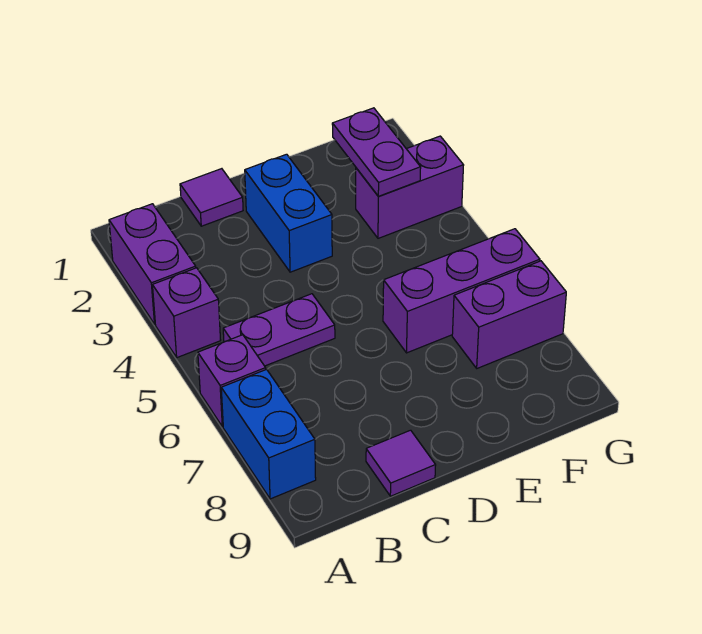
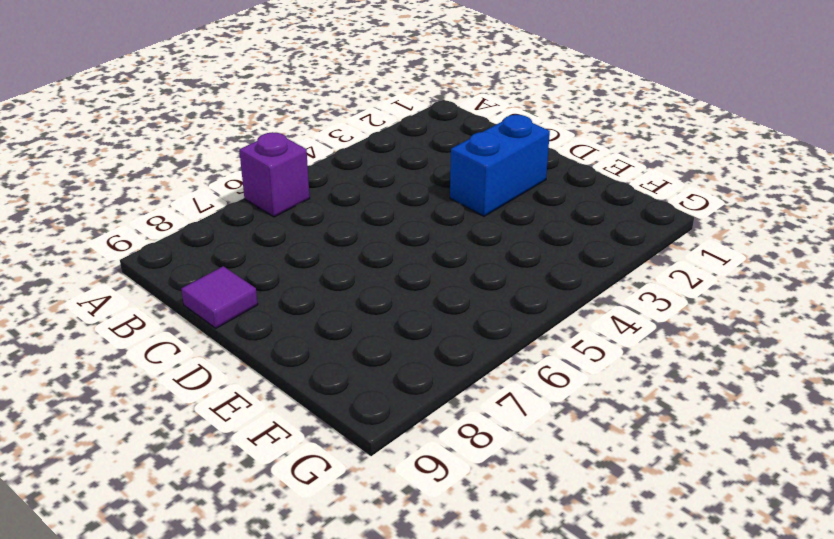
none -> purple brick A2:A3 level 1
none -> purple brick A4 level 1
none -> blue brick A7:A8 level 1

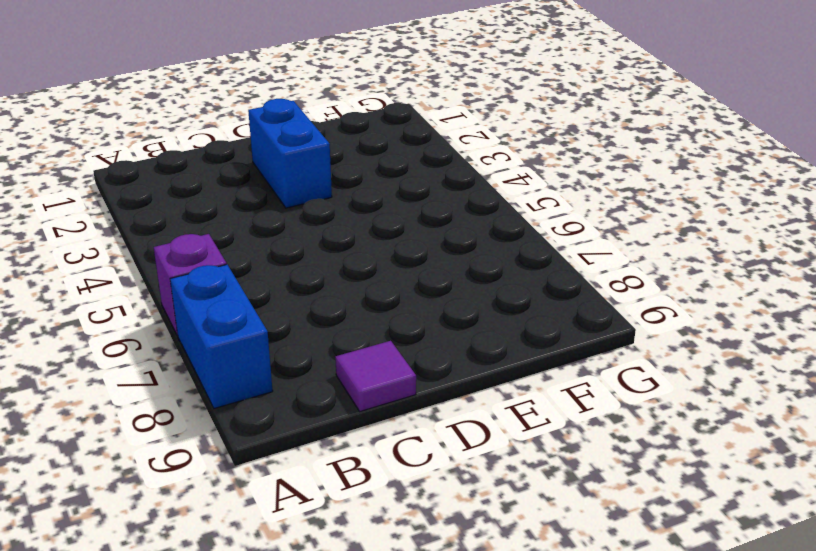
none -> purple brick A2:A3 level 1
none -> purple brick A4 level 1
none -> purple plate B5:C5 level 1

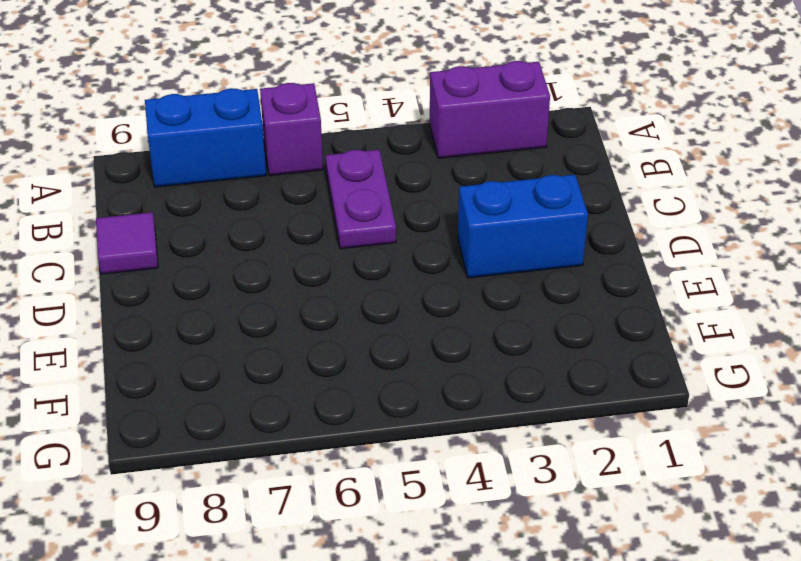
none -> purple brick A4 level 1
none -> purple tile C1 level 1
none -> purple brick E6:G6 level 1

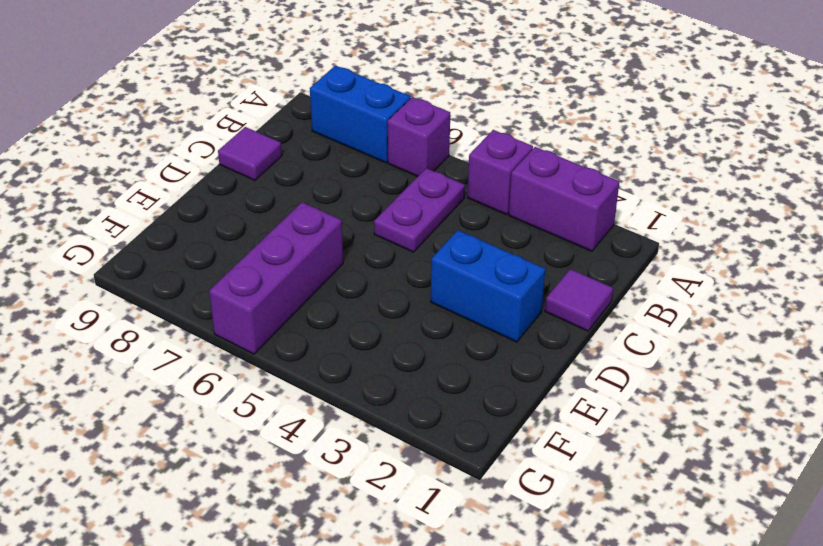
none -> purple brick F3:G3 level 1
none -> purple brick F7:G7 level 1
none -> purple plate F2:F3 level 2

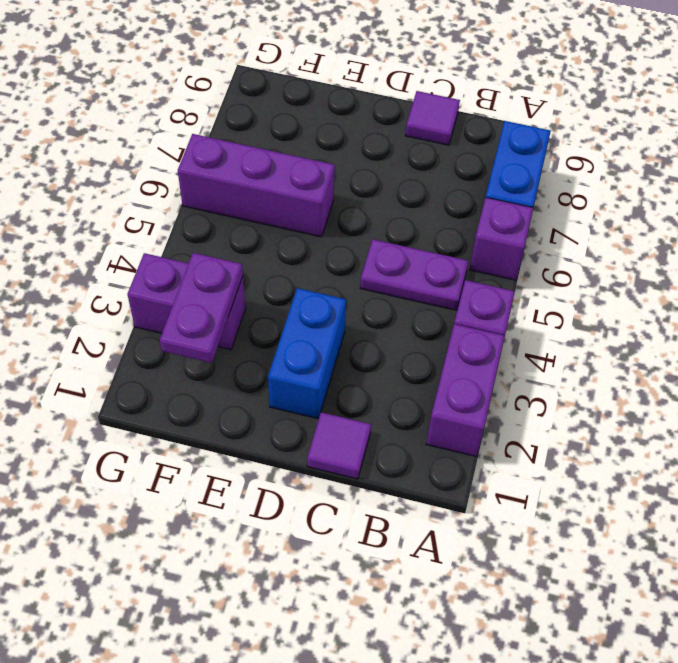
none -> purple brick F7:G7 level 1

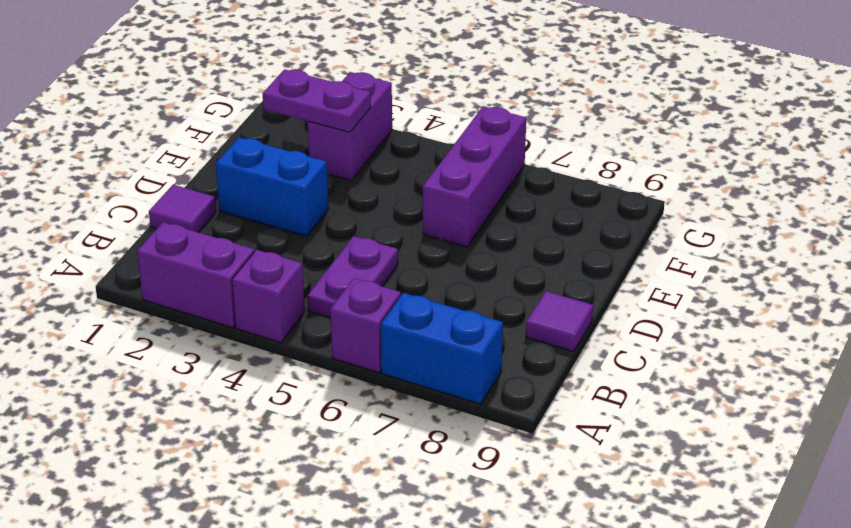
none -> purple brick F7:G7 level 1

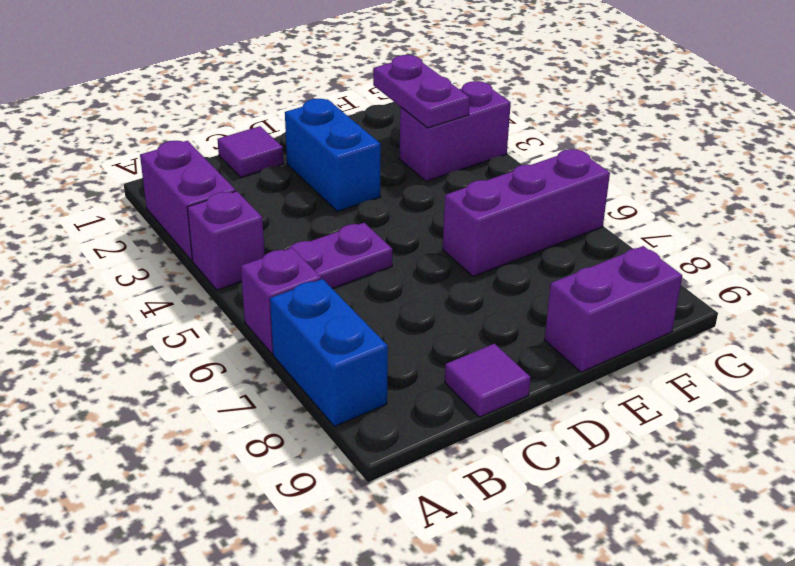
purple brick E9:F9 level 1 -> purple brick F7:G7 level 1

